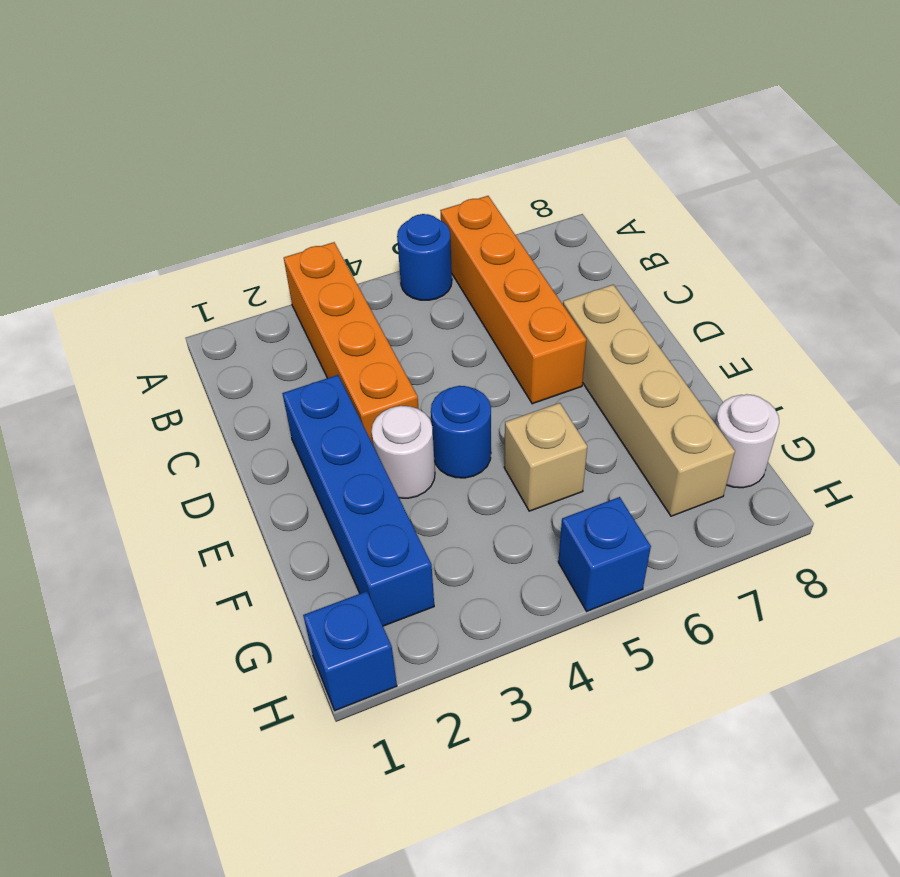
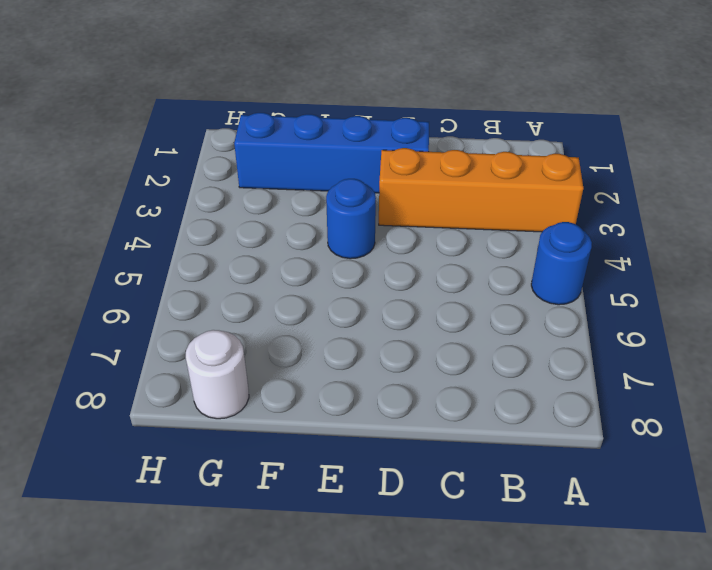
none -> orange brick A6:D6 level 1
none -> tan brick D7:G7 level 1

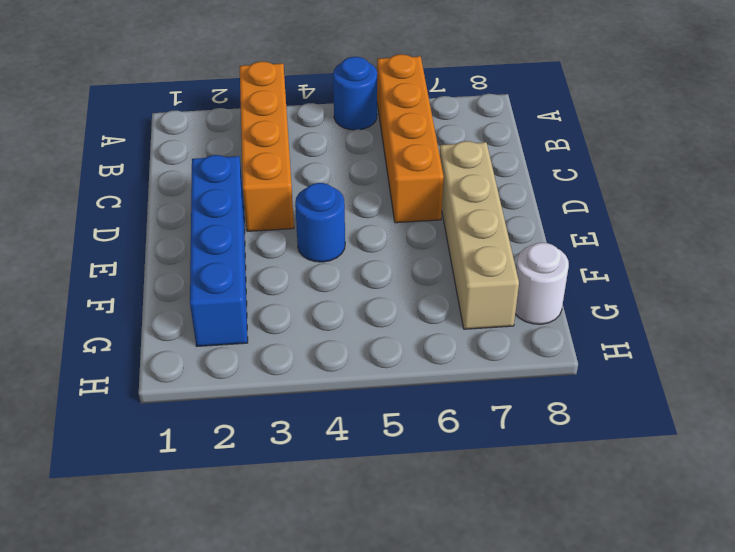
none -> white round brick E3 level 1
none -> tan brick F5 level 1

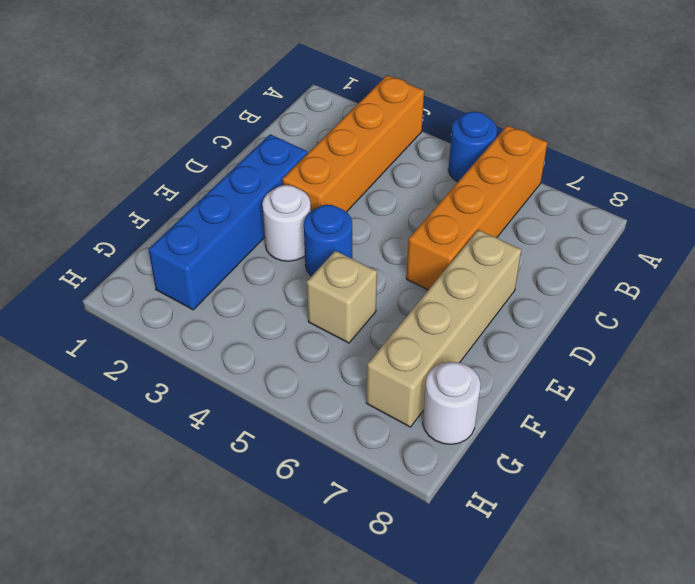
none -> blue brick H1 level 1
none -> blue brick H5 level 1

